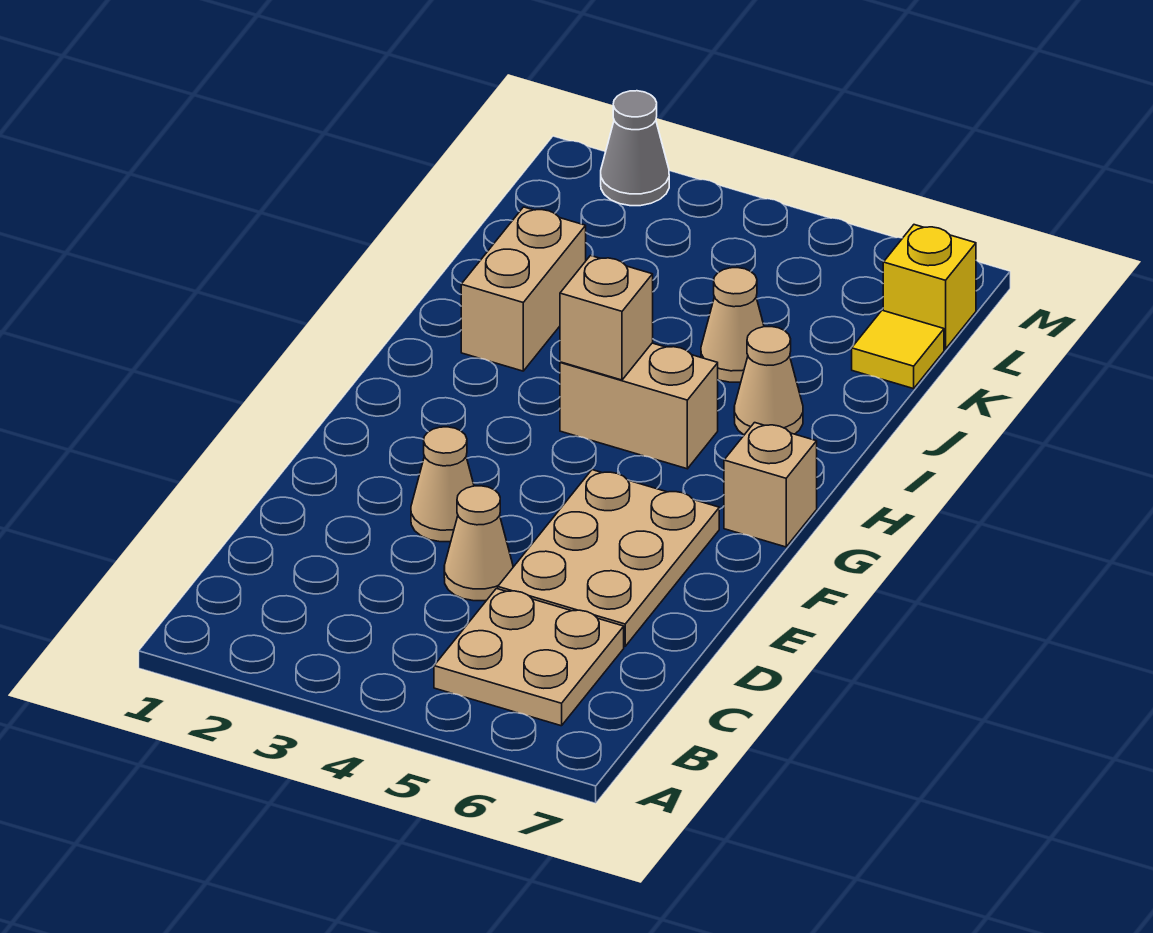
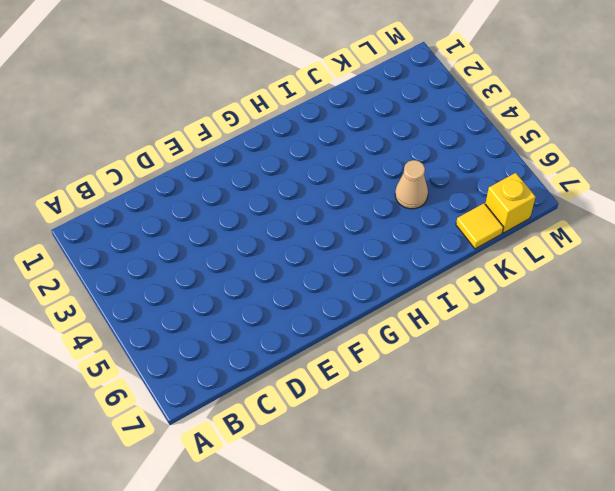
none -> tan plate B5:C6 level 1
none -> tan cone D4 level 1
none -> tan plate D5:F6 level 1

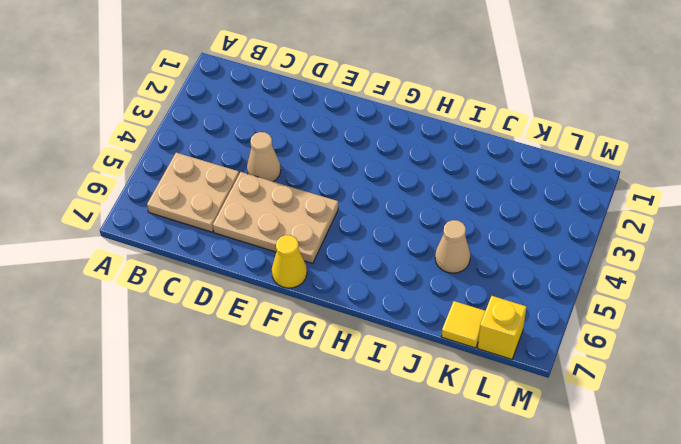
yellow cone F7 level 1 -> none
none -> tan cone E3 level 1
none -> tan brick G7 level 1
none -> tan brick H4:H5 level 1

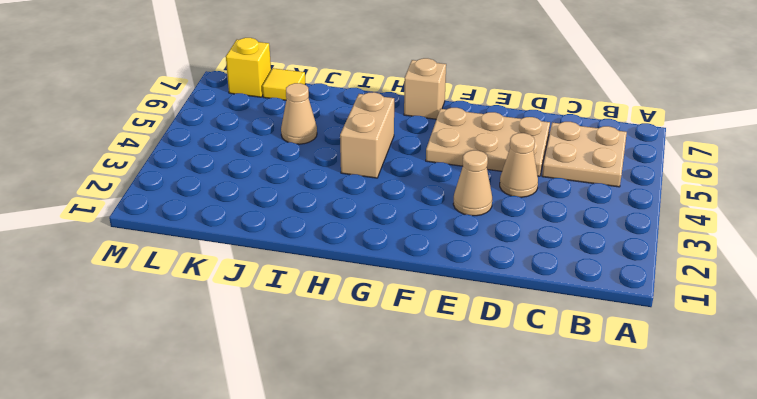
none -> tan brick I2:J2 level 1
none -> tan cone I6 level 1
none -> grey cone M2 level 1

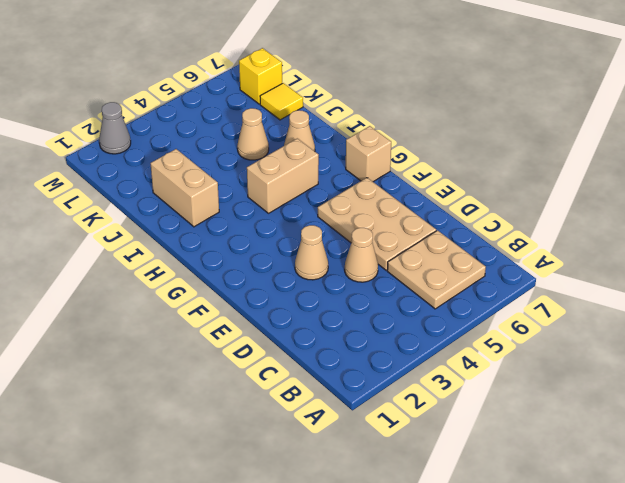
none -> tan brick H4 level 2

